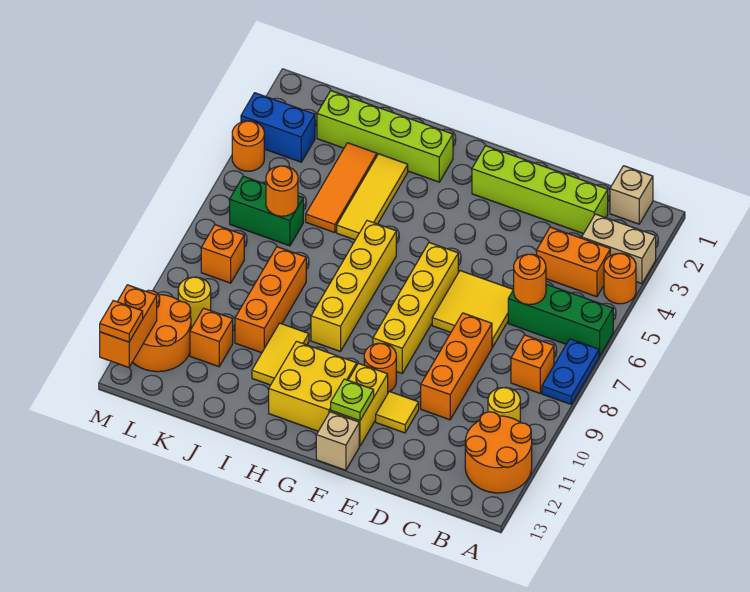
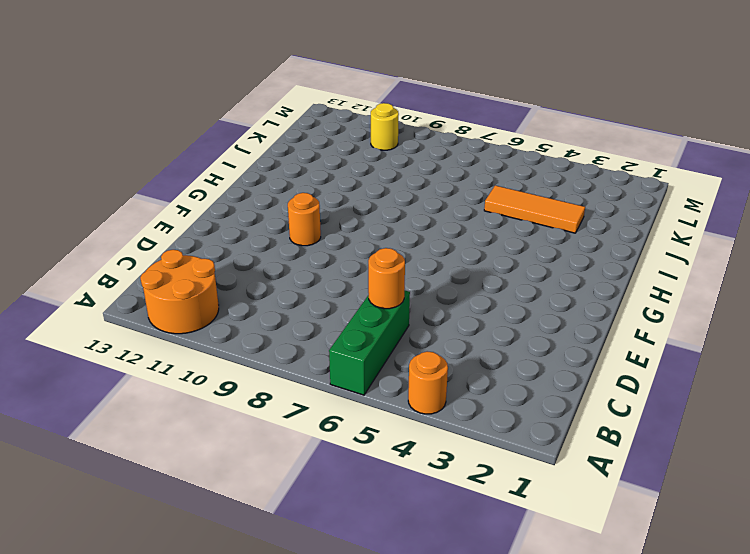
none -> tan brick A3:B3 level 1
none -> blue plate A7:A8 level 1
none -> tan brick B1 level 1
none -> orange brick B4:C4 level 1

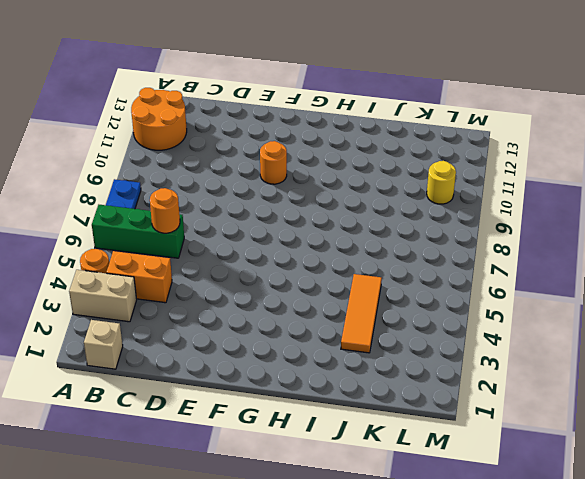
none -> orange brick B8 level 1
none -> yellow round brick B10 level 1
none -> lime brick C2:F2 level 1
none -> yellow tile D6:E7 level 1

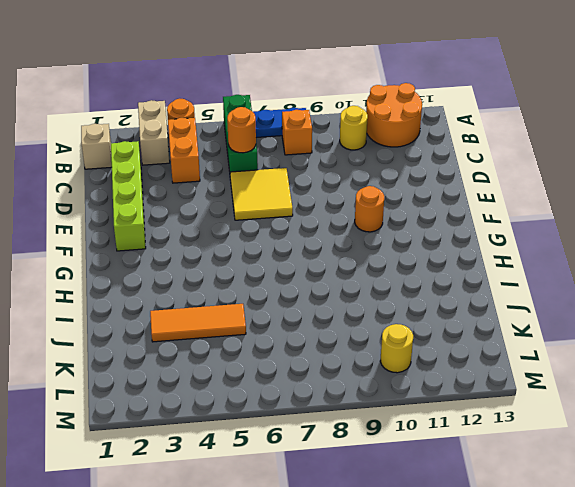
none -> orange brick D8:D10 level 1
none -> yellow tile E11 level 1
none -> yellow brick F6:F9 level 1
none -> yellow brick F11:F12 level 1

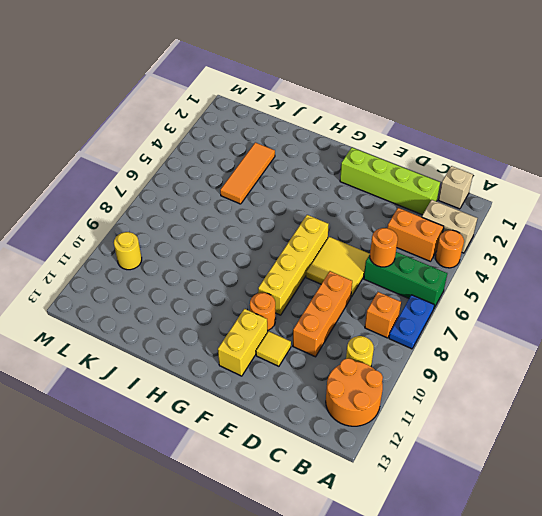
none -> tan brick F13 level 1
none -> yellow brick G11:H12 level 1
none -> lime brick H2:K2 level 1
none -> yellow brick H6:H9 level 1

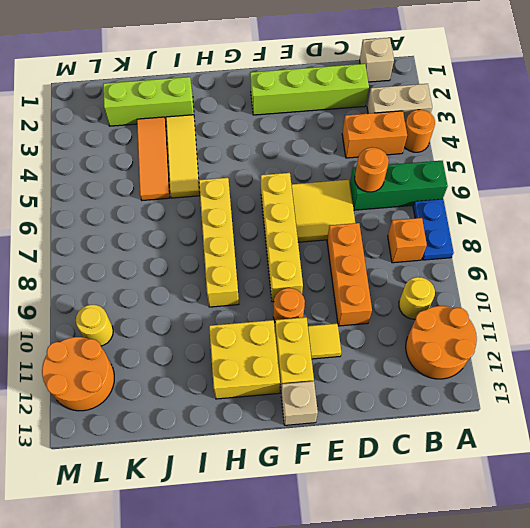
lime brick I2:K2 level 1 -> lime brick H2:K2 level 1
none -> yellow tile I10:I11 level 1
none -> orange brick J8:J10 level 1
none -> green brick K6:L6 level 1
none -> orange brick K11 level 1

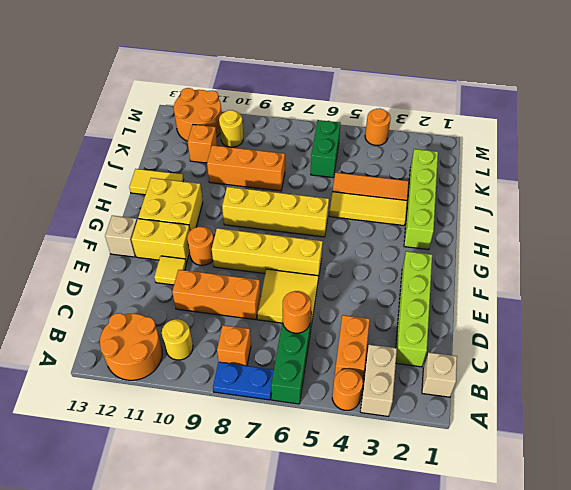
yellow tile I12:I13 level 1 -> yellow tile I10:I11 level 1
none -> blue brick L3:M3 level 1
none -> orange brick L8 level 1
none -> lime plate F12 level 2
none -> orange round brick K6 level 2

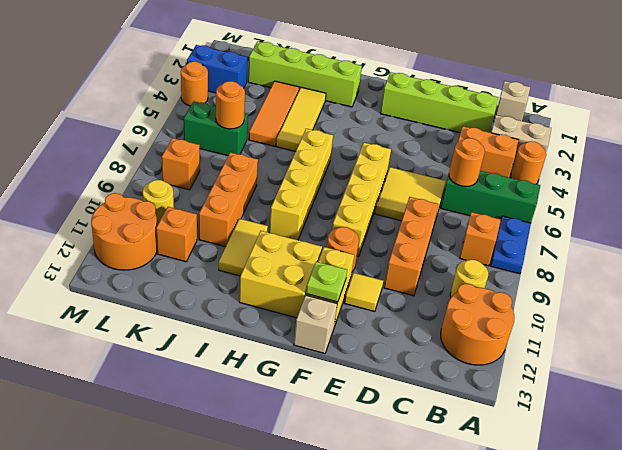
none -> orange brick M12:M13 level 2
none -> orange plate M13 level 3

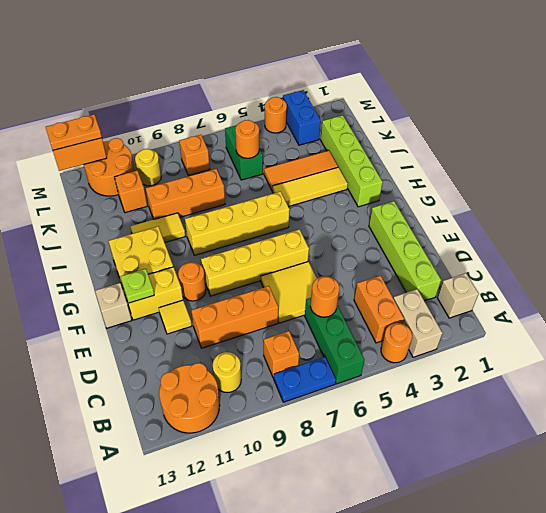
orange plate M12:M13 level 3 -> orange plate M13 level 3

